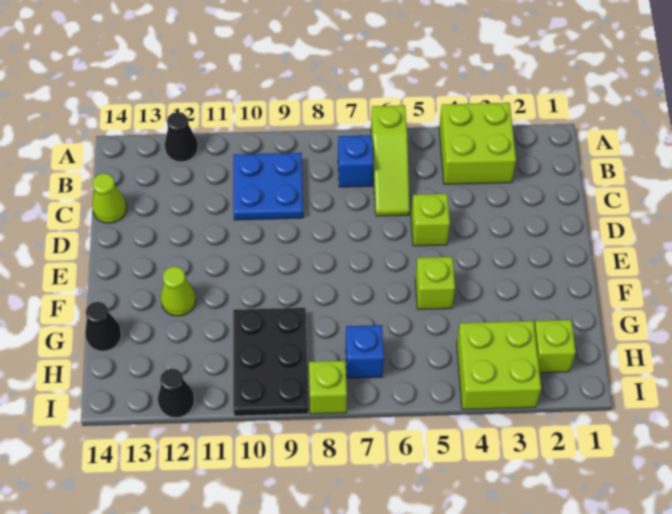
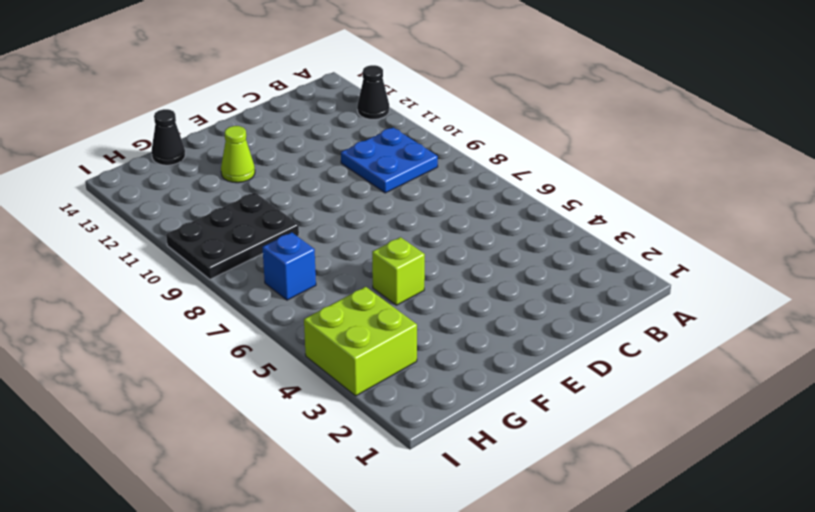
none -> lime brick A3:B4 level 1
none -> lime slope A6:C6 level 1 top A
none -> blue brick B7 level 1

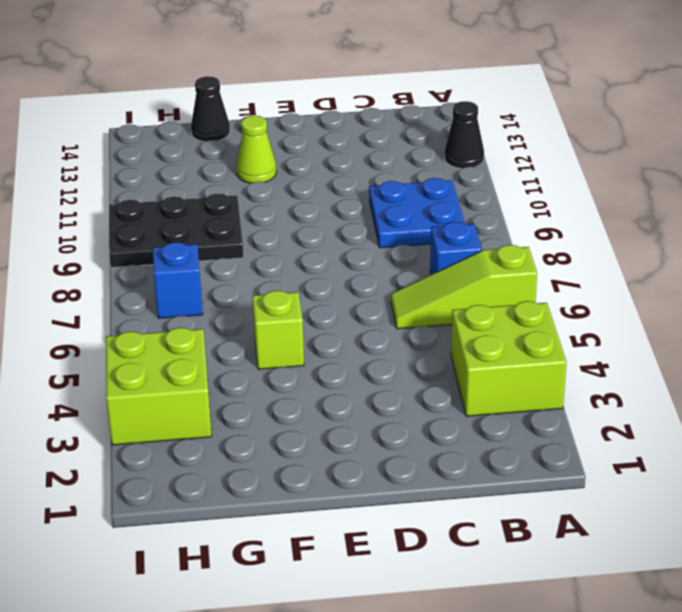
none -> lime cone C14 level 1
none -> lime brick D5 level 1
none -> lime brick H2 level 1

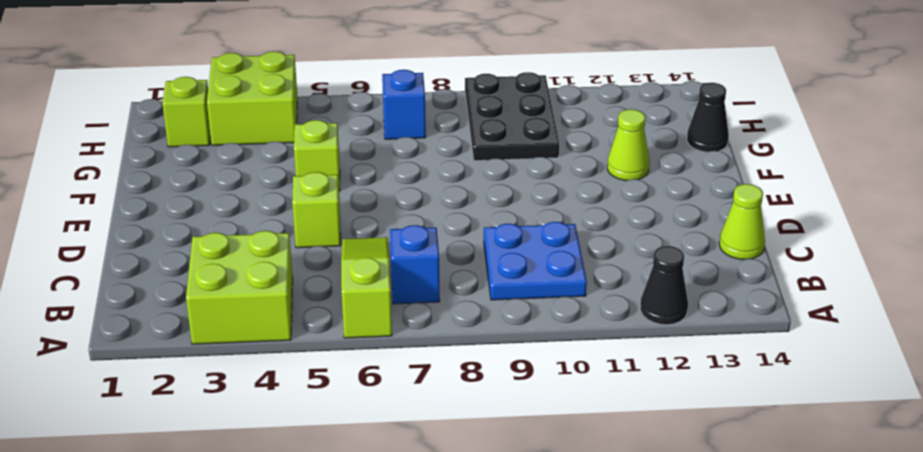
none -> lime brick I8 level 1
none -> black cone I12 level 1

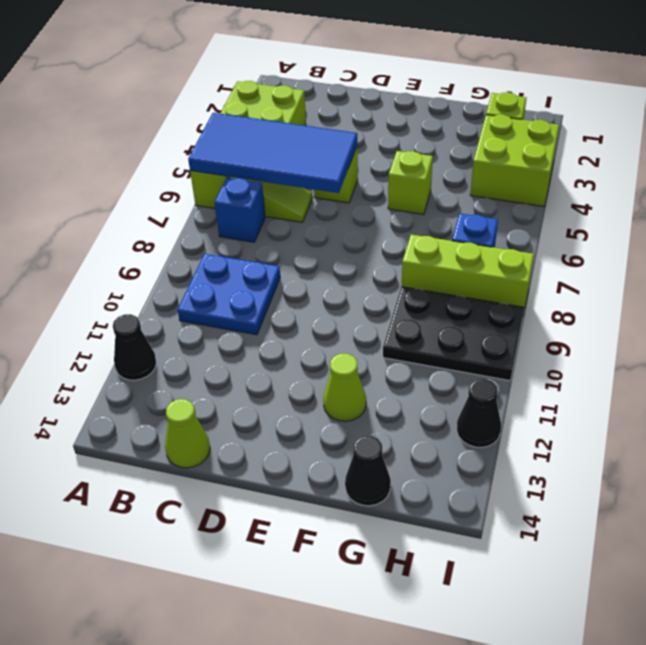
blue tile A5:D6 level 2 -> none
lime brick G8:I8 level 1 -> lime brick I8 level 1

